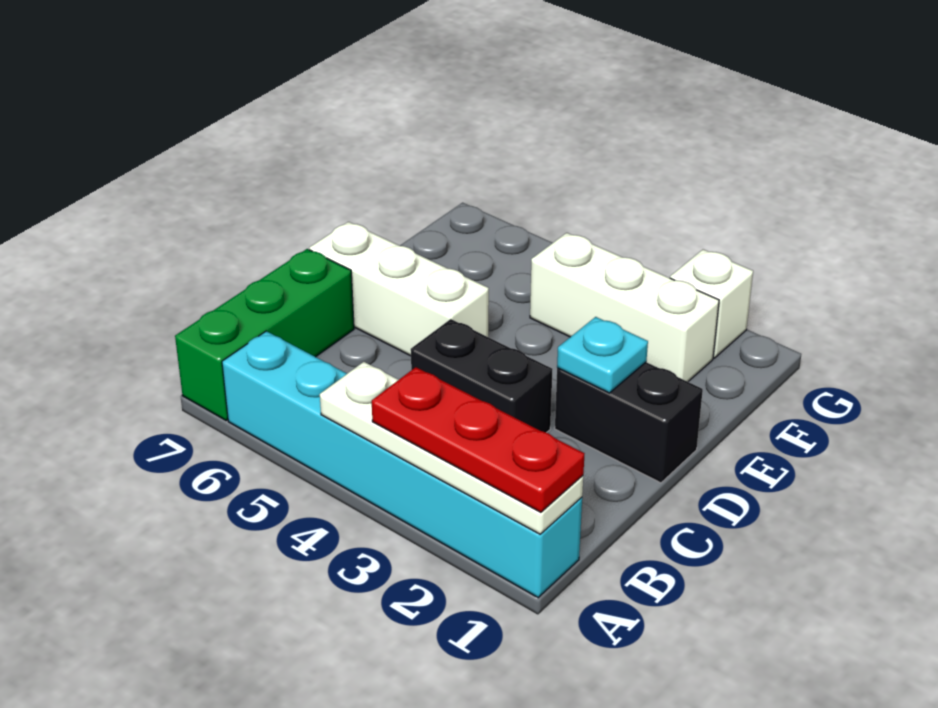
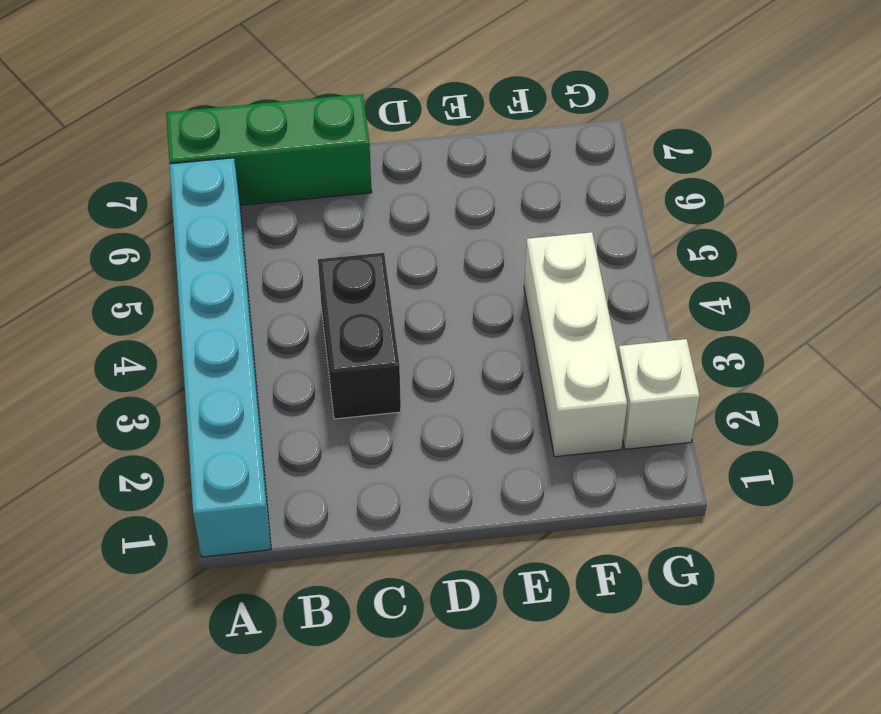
none -> black brick D1:D2 level 1
none -> white brick D5:D7 level 1

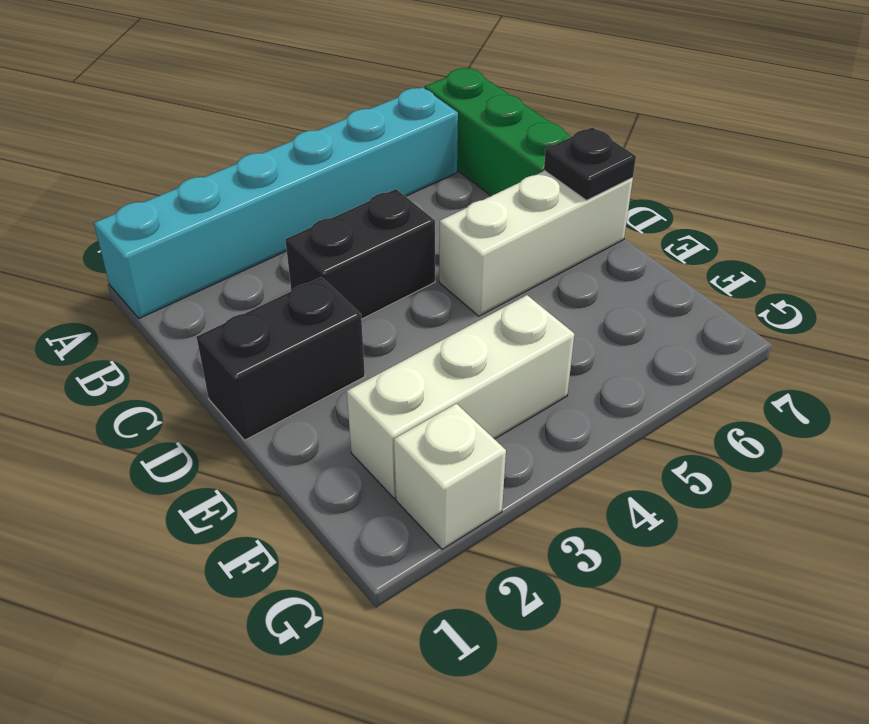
black plate D7 level 2 -> none
none -> white plate A1:A4 level 2
none -> cyan plate D2 level 2

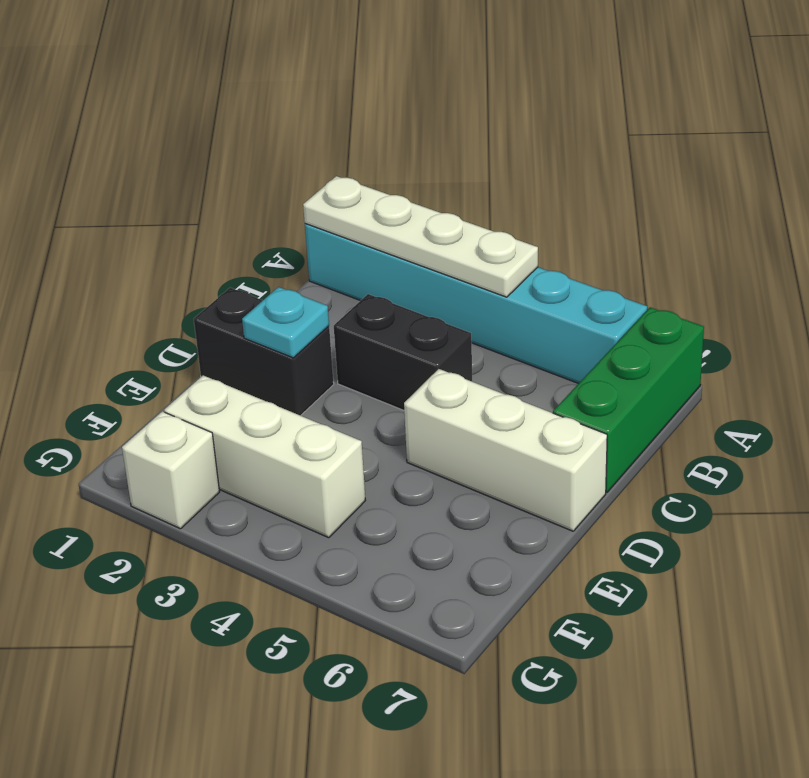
none -> red plate A1:A3 level 3

